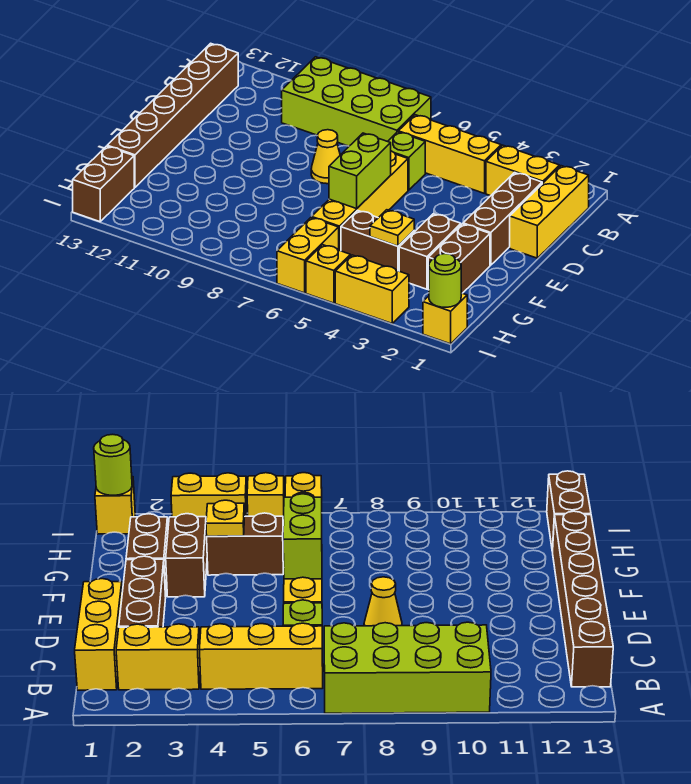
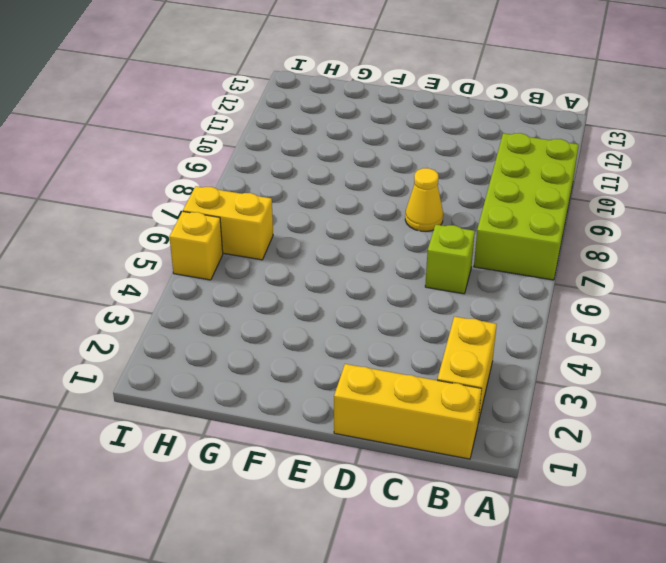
none -> yellow brick B4:B6 level 1
none -> brown brick B13:G13 level 1
none -> brown brick C2:E2 level 1

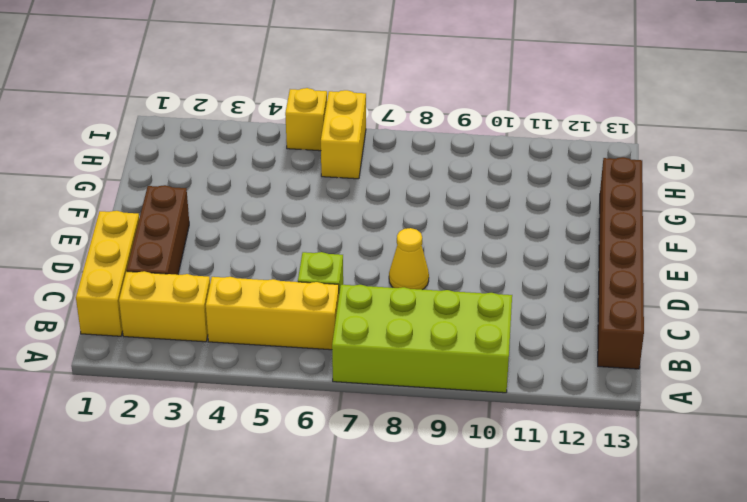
none -> yellow brick D6:G6 level 1
none -> brown brick F2:G2 level 1
none -> brown brick F3:G3 level 1

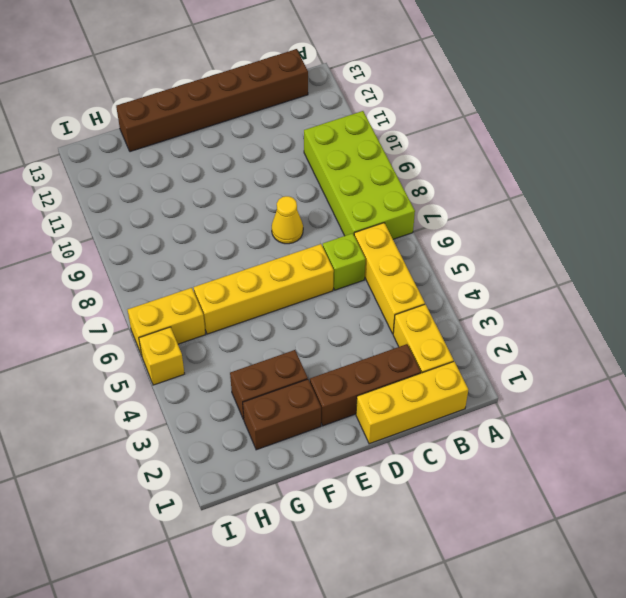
none -> brown brick G4:G5 level 1
none -> brown brick H13:I13 level 1
none -> yellow brick I1 level 1

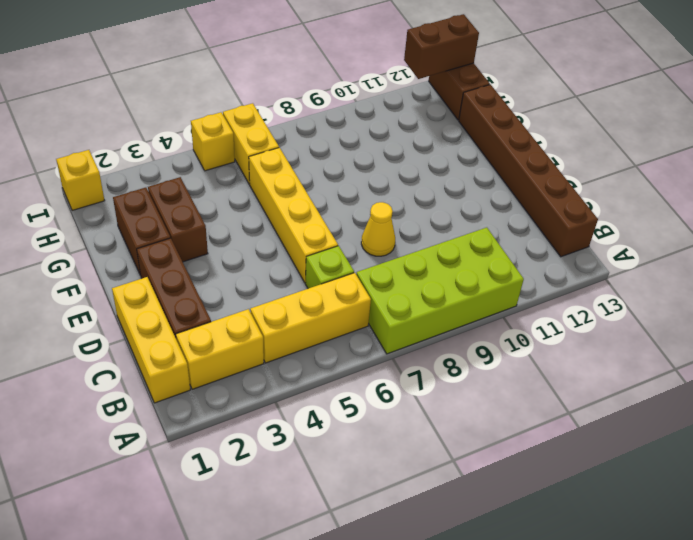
brown brick I12:I13 level 2 -> brown brick G4:G5 level 1
none -> yellow brick I3:I4 level 1
none -> lime brick E6:F6 level 2
none -> yellow plate G4 level 2

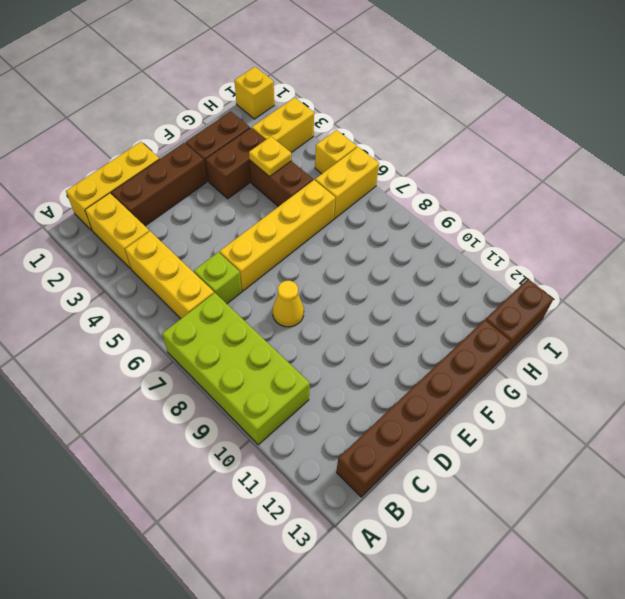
yellow brick H3:I3 level 1 -> yellow brick I3:I4 level 1
none -> lime brick E6:F6 level 2
none -> lime round brick I1 level 2

